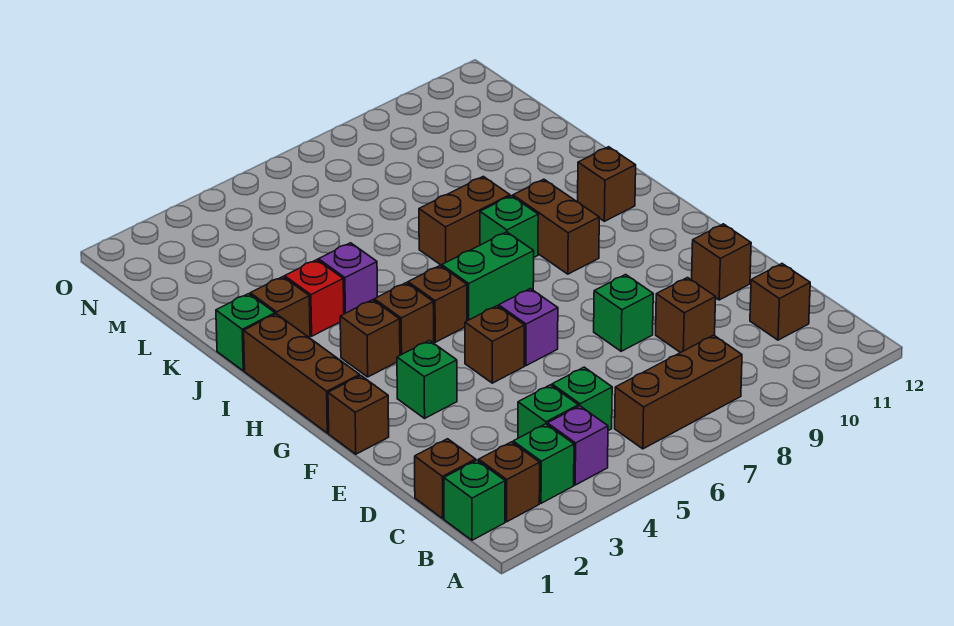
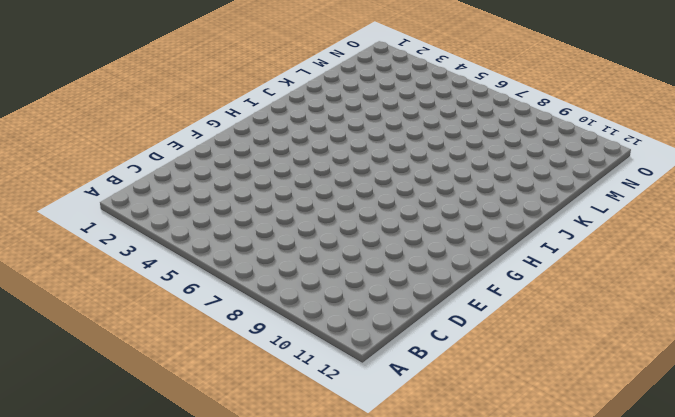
none -> green brick B1 level 1
none -> brown brick B2 level 1
none -> green brick B3 level 1

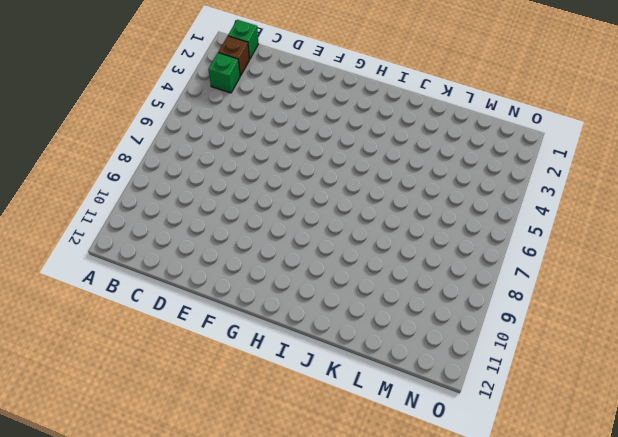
none -> purple brick B4 level 1
none -> brown brick B6:B8 level 1
none -> brown brick C1 level 1

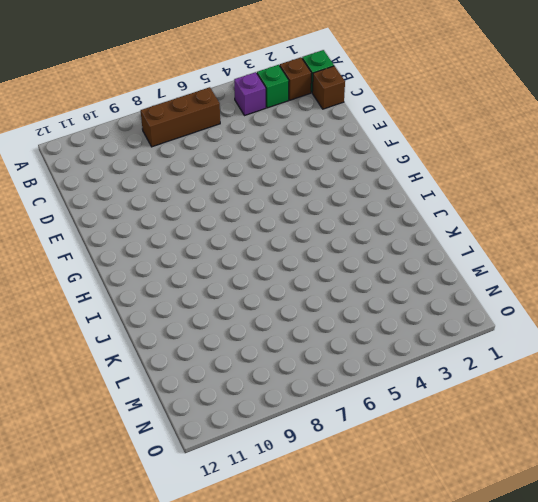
none -> green brick C4 level 1
none -> green brick C5 level 1
none -> brown brick C11 level 1

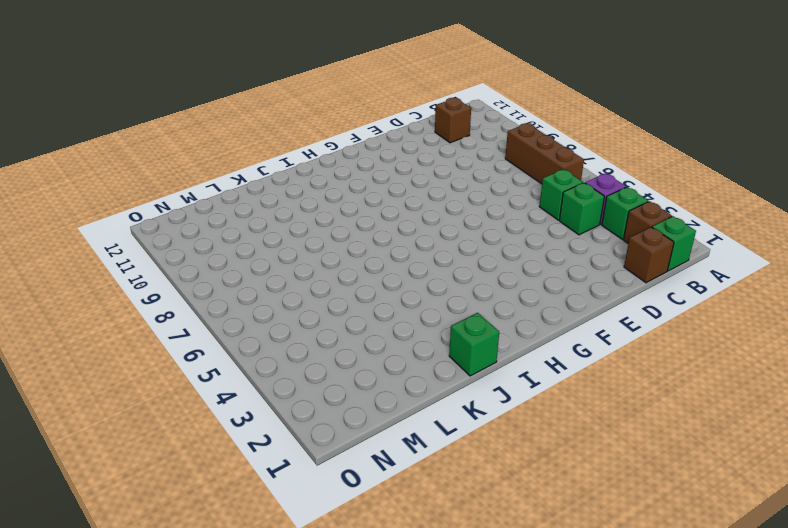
none -> brown brick D9 level 1
none -> green brick E8 level 1
none -> brown brick E11 level 1

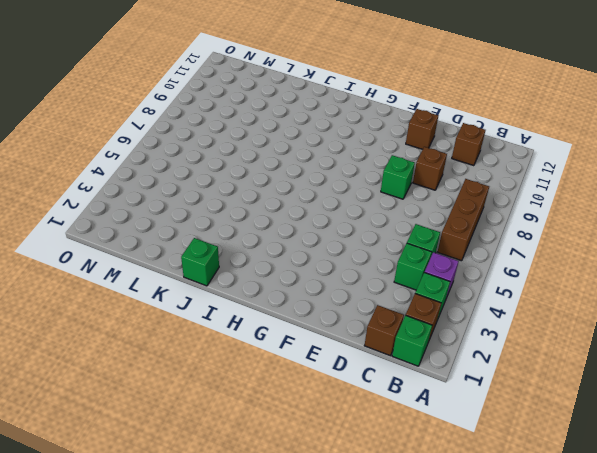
none -> brown brick F1 level 1
none -> green brick F3 level 1
none -> brown brick F5 level 1

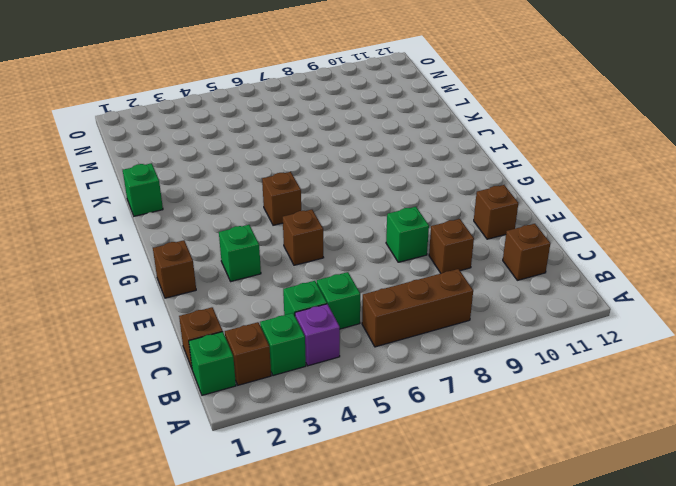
none -> purple brick F6 level 1
none -> brown brick G1:I1 level 1
none -> brown brick H3 level 1

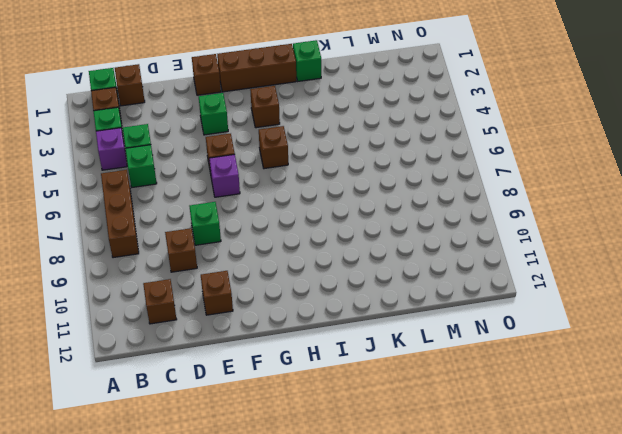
none -> brown brick H4 level 1
none -> green brick H6:H7 level 1
none -> brown brick H9:I9 level 1

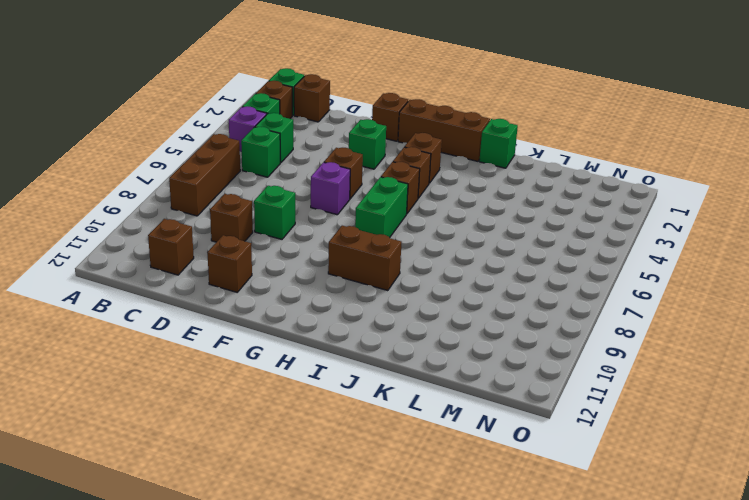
none -> green brick I8 level 1
none -> brown brick I11 level 1
none -> brown brick J2 level 1

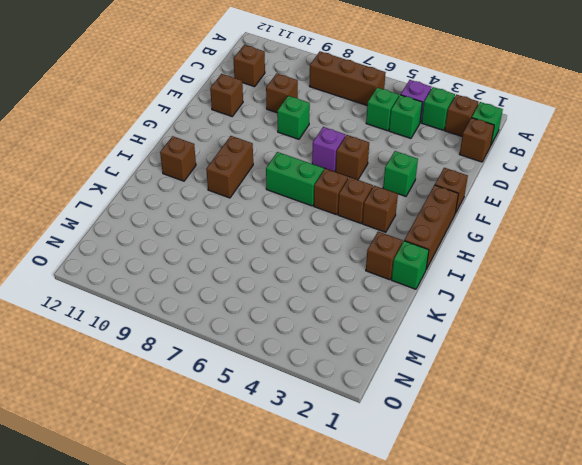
none -> green brick I8 level 1
none -> red brick J3 level 1
none -> purple brick J4 level 1

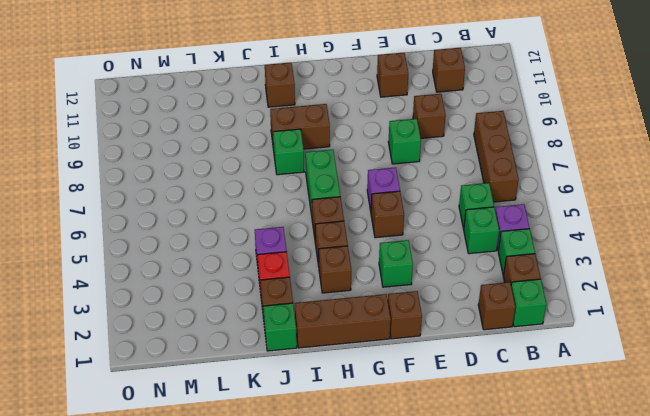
none -> brown brick J7:J8 level 1

